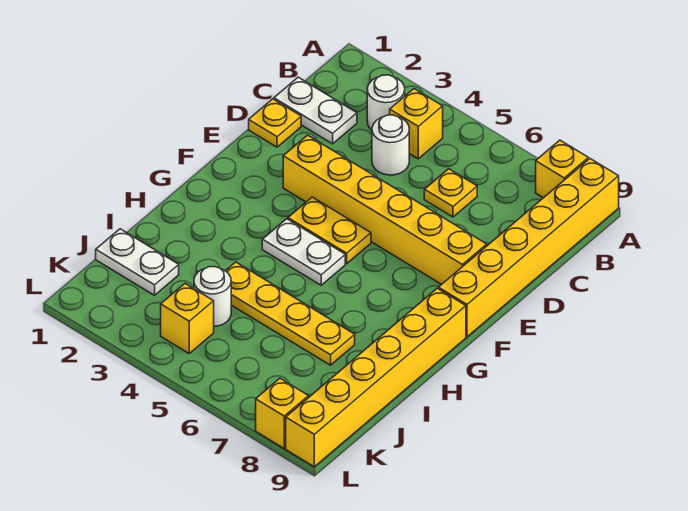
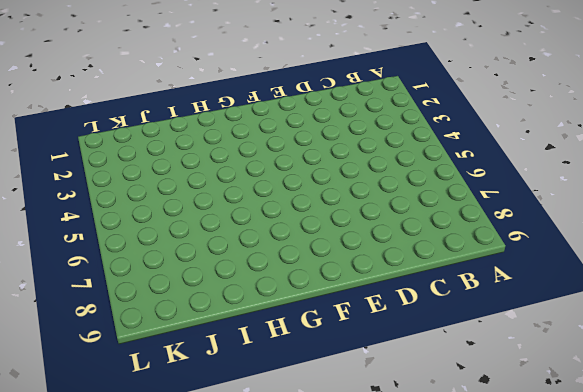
none -> yellow brick A8 level 1
none -> yellow brick A9:F9 level 1
none -> white round brick B3 level 1

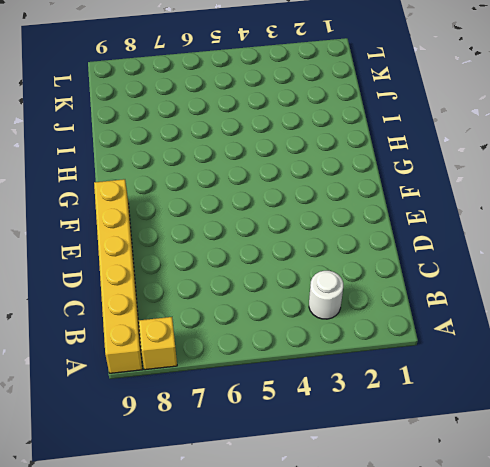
none -> yellow brick B4 level 1
none -> white plate C1:C2 level 1
none -> white round brick C4 level 1

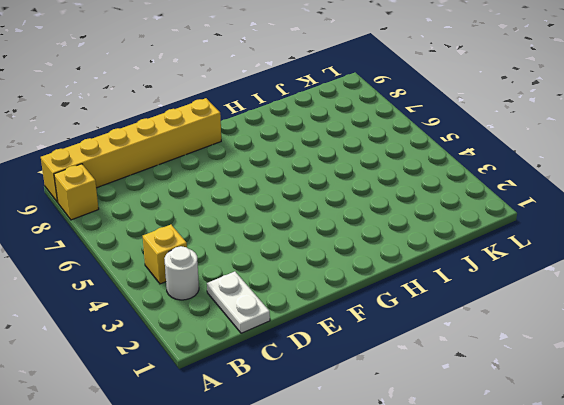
none -> white round brick C4 level 1
none -> yellow plate C6 level 1
none -> yellow plate D1 level 1

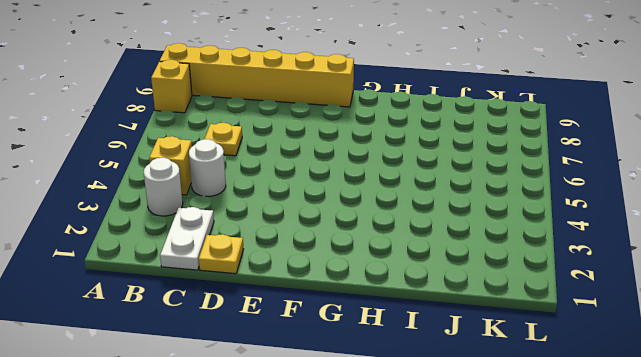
none -> yellow brick E3:E8 level 1
none -> yellow plate F4:F5 level 1
none -> white plate G4:G5 level 1

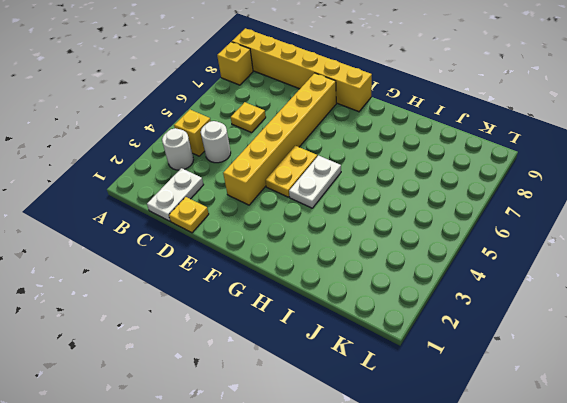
none -> yellow brick G9:L9 level 1
none -> yellow plate I4:I7 level 1
none -> white plate J1:J2 level 1

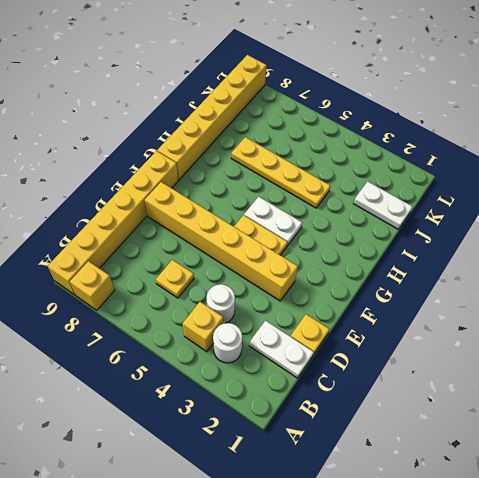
none -> white round brick J4 level 1
none -> yellow brick K4 level 1
none -> yellow brick L8 level 1

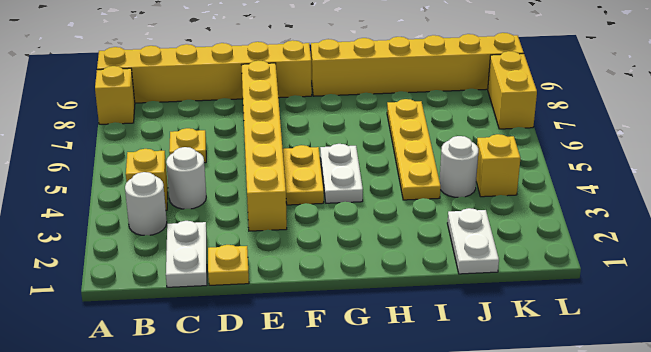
yellow brick L7:L8 level 1 -> yellow brick L8 level 1

